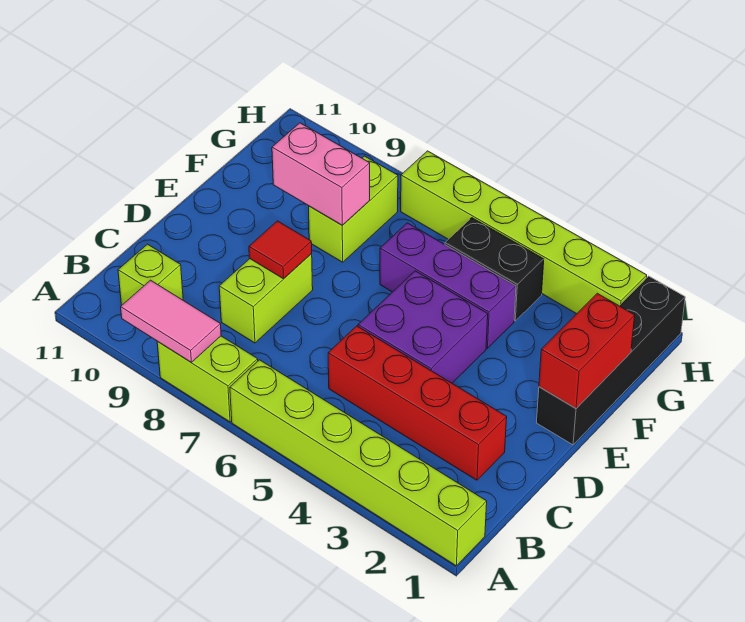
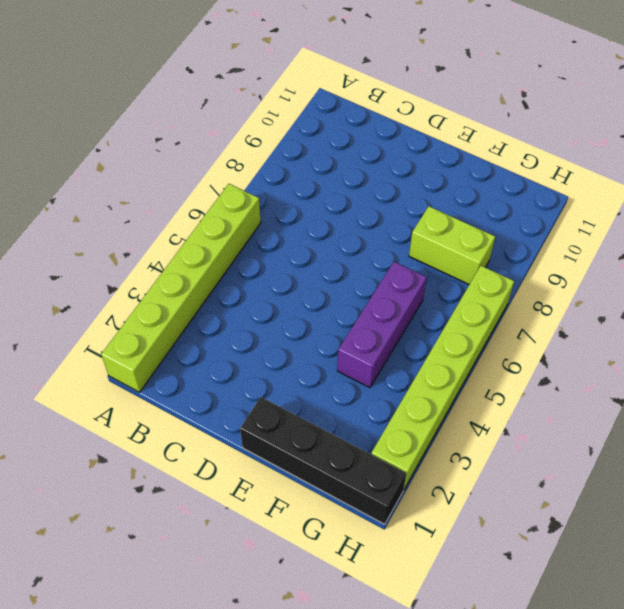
none -> lime brick A7:A8 level 1
none -> lime brick B10 level 1
none -> red brick C2:C5 level 1

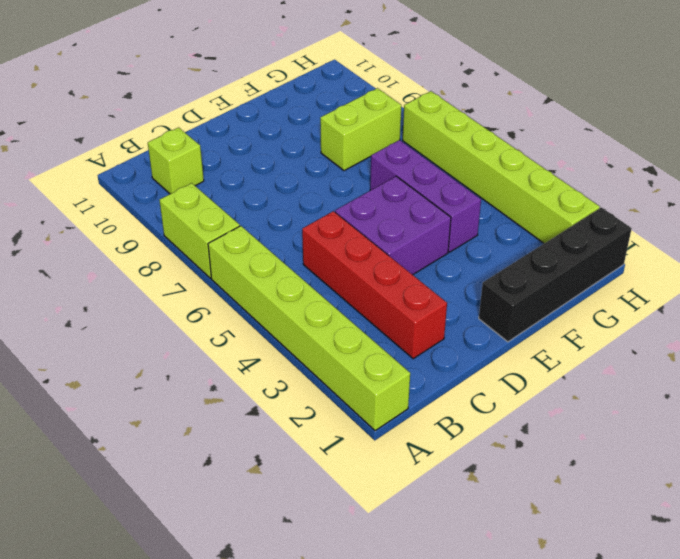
none -> lime brick C8:D8 level 1
none -> black brick G4:G5 level 1
none -> pink tile A8:A9 level 2

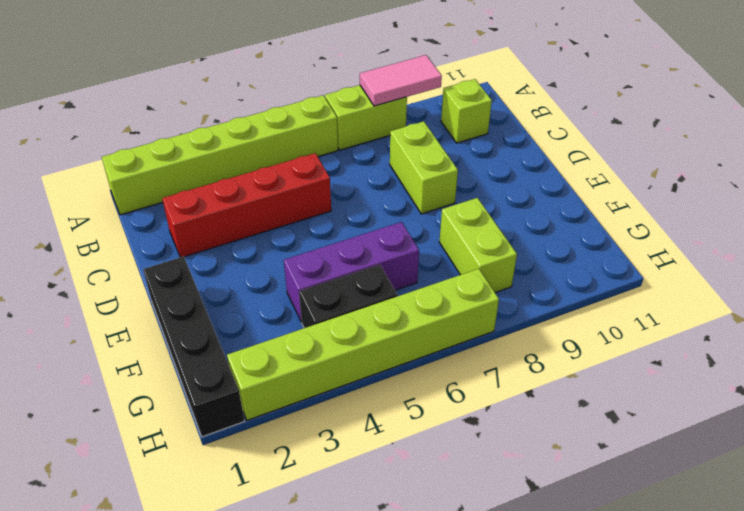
none -> purple brick D4:E5 level 1
none -> red tile D8 level 2
none -> red brick E1:F1 level 2

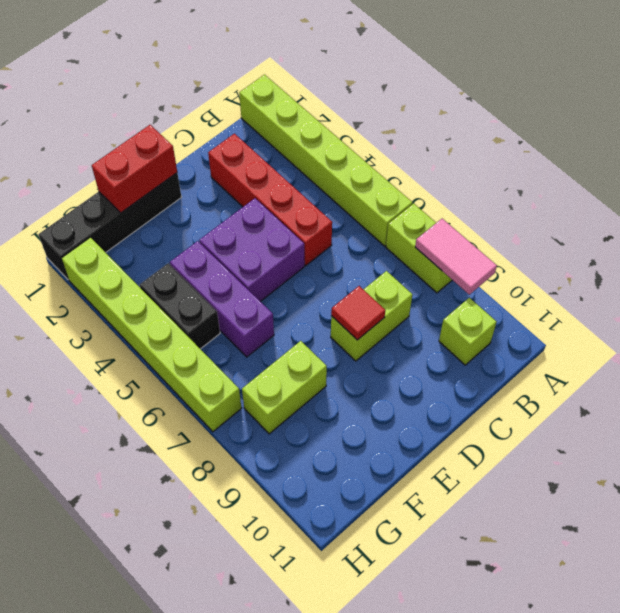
none -> pink brick F8:F9 level 2

